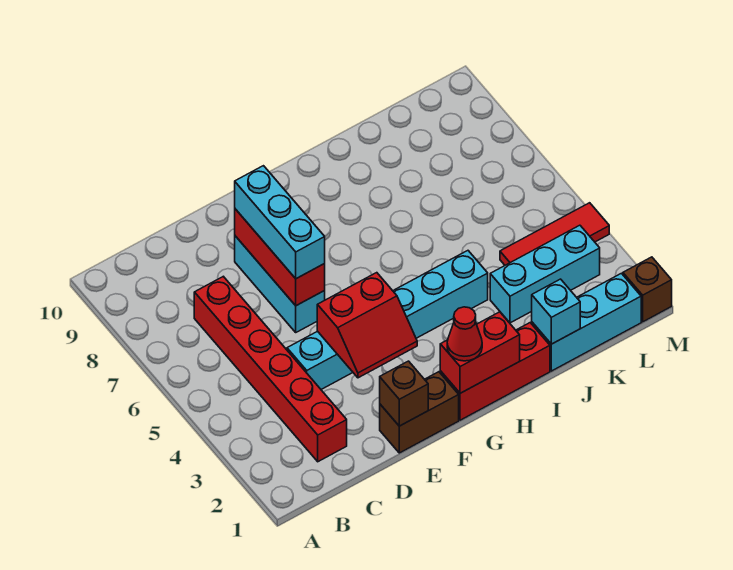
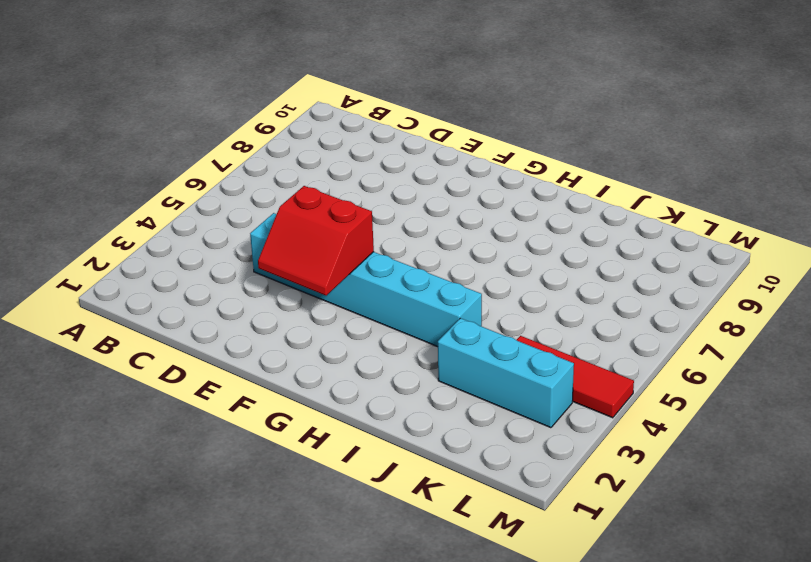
none -> red brick C2:C7 level 1
none -> brown brick E1:F1 level 1
none -> cyan brick E6:E8 level 1

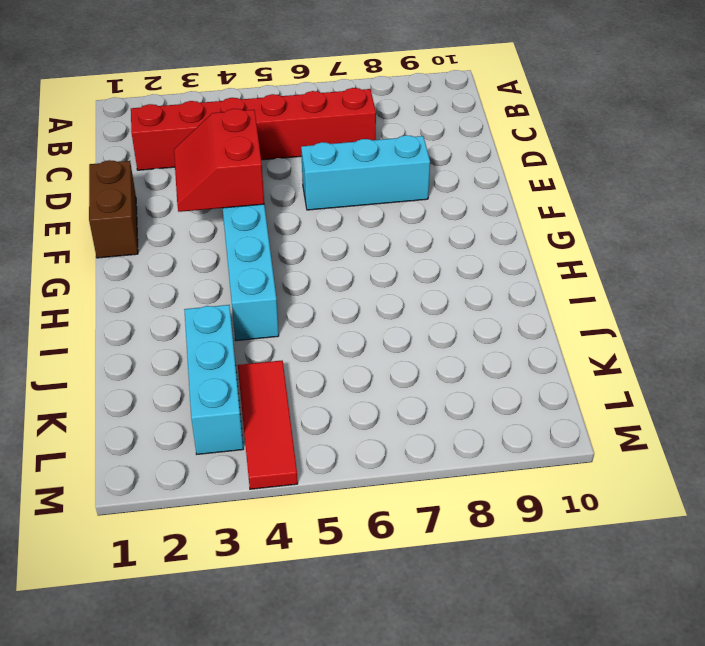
none -> red brick G1:I1 level 1
none -> cyan brick J1:L1 level 1
none -> brown brick M1 level 1

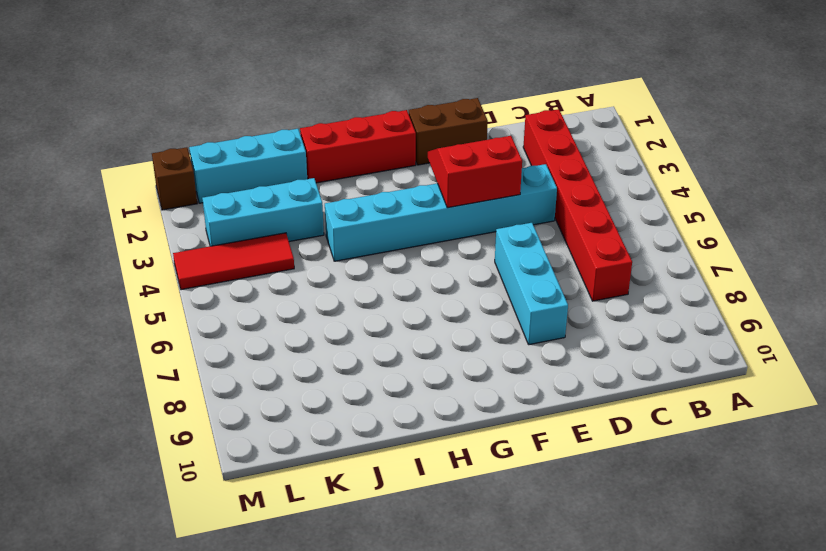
none -> brown brick E1 level 2
none -> red brick E6:E8 level 2
none -> red brick G1:H1 level 2

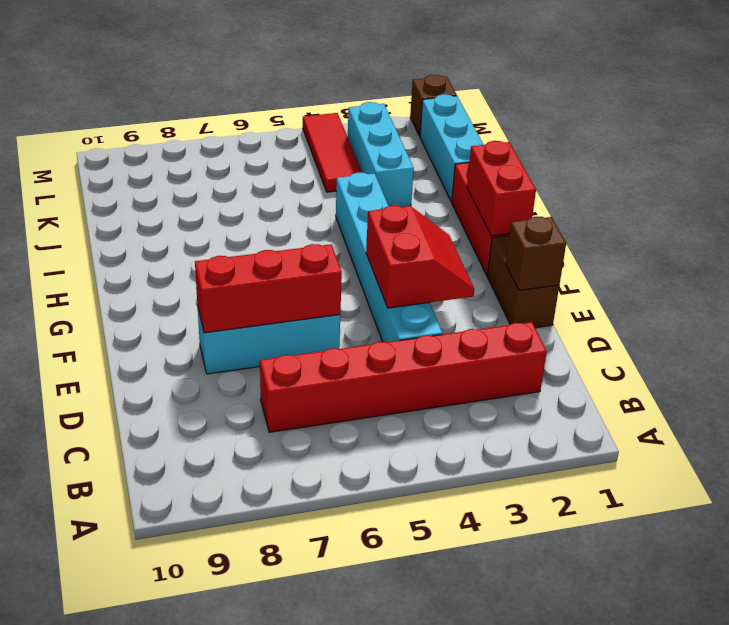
none -> cyan brick J1 level 2
none -> cyan brick E6:E8 level 3
none -> red cone G1 level 3

